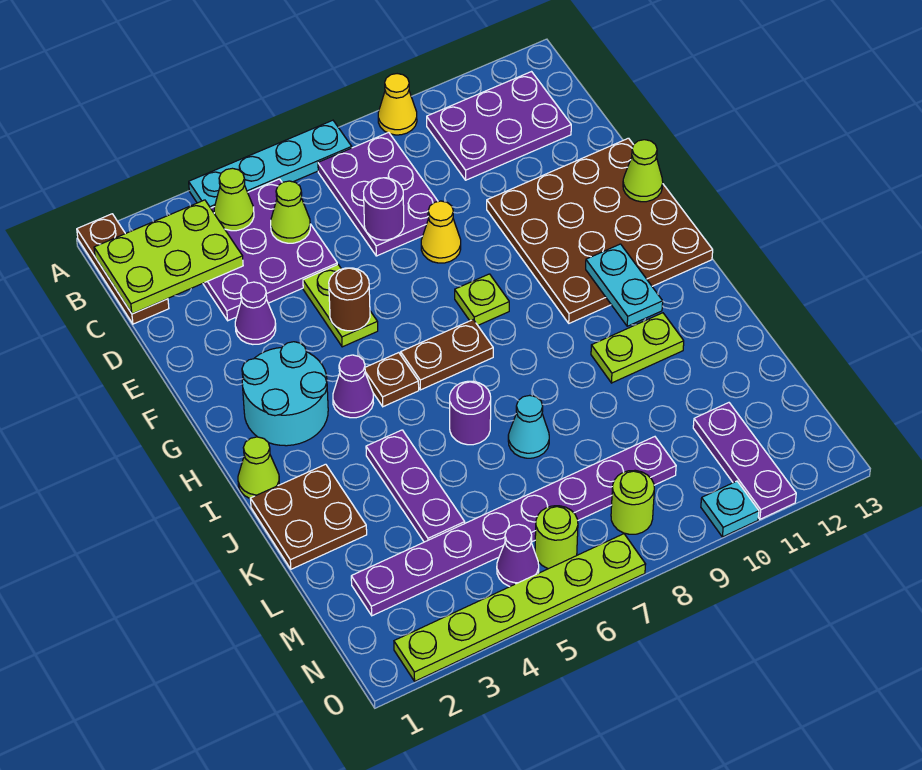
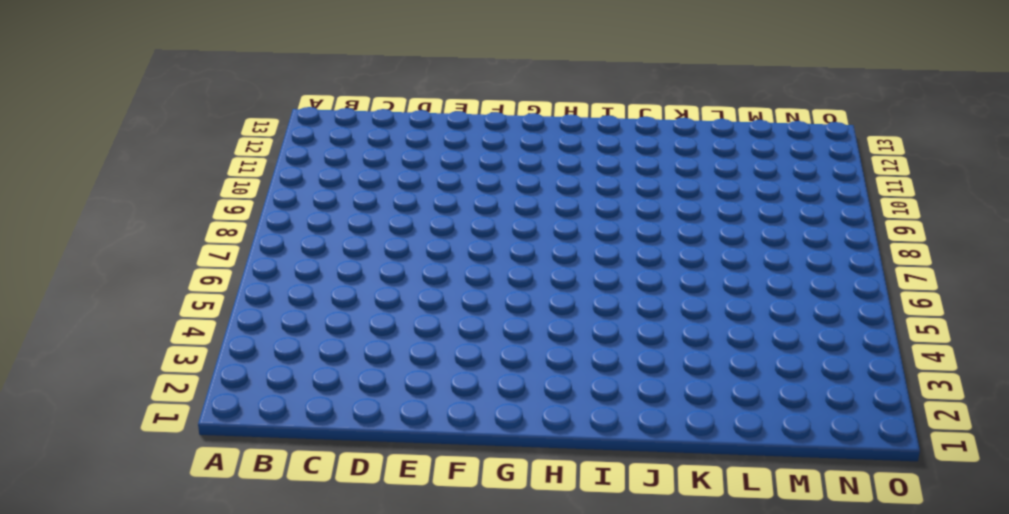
none -> brown plate A1:C1 level 1
none -> cyan plate A4:A7 level 1
none -> yellow cone A9 level 1
none -> purple plate B3:D5 level 1

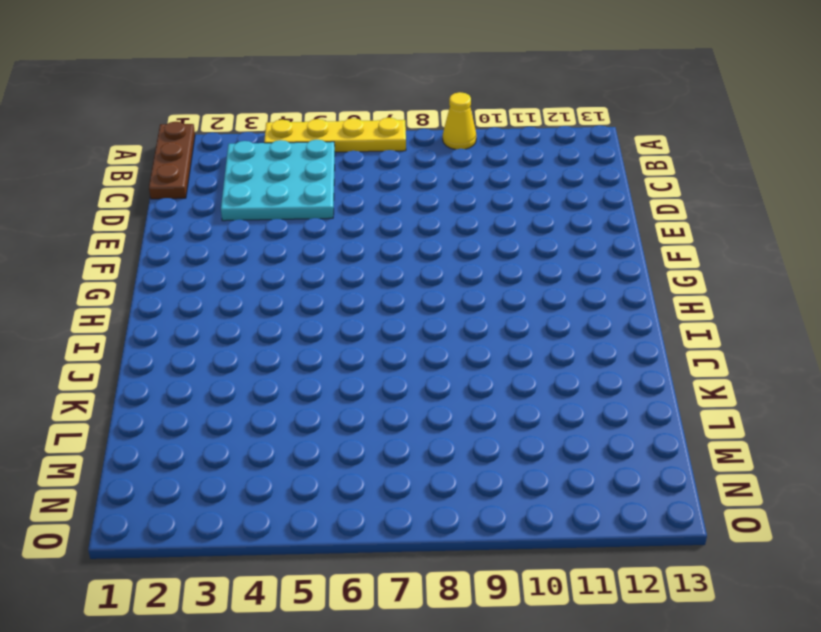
yellow plate A4:A7 level 1 -> cyan plate A4:A7 level 1
cyan plate B3:D5 level 1 -> purple plate B3:D5 level 1
none -> purple plate B7:D8 level 1
none -> purple plate B10:C12 level 1
none -> purple cone E3 level 1
none -> lime plate E5:F5 level 1

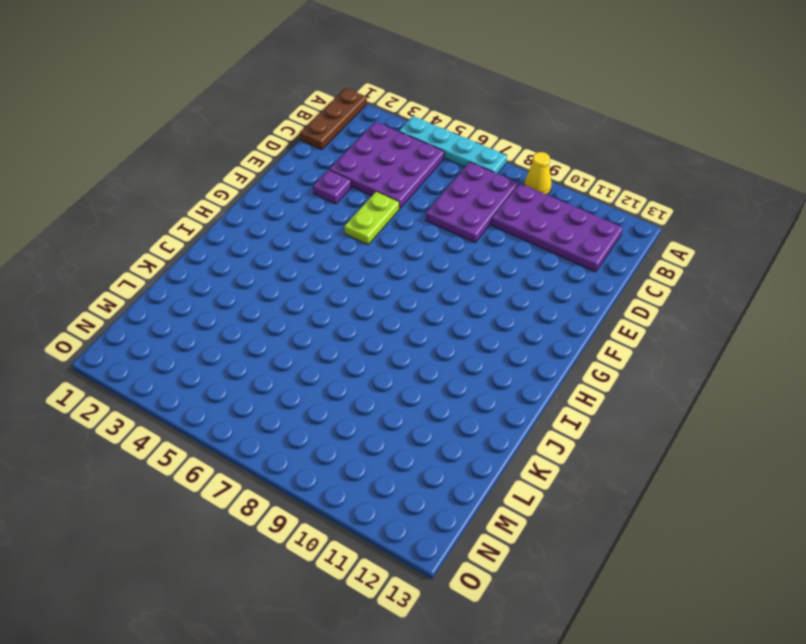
purple plate B9:C12 level 1 -> purple plate B10:C12 level 1
purple plate E3 level 1 -> purple cone E3 level 1
none -> yellow cone E8 level 1
none -> brown plate E10:H13 level 1
none -> cyan round brick G2:H3 level 1
none -> lime plate G8 level 1

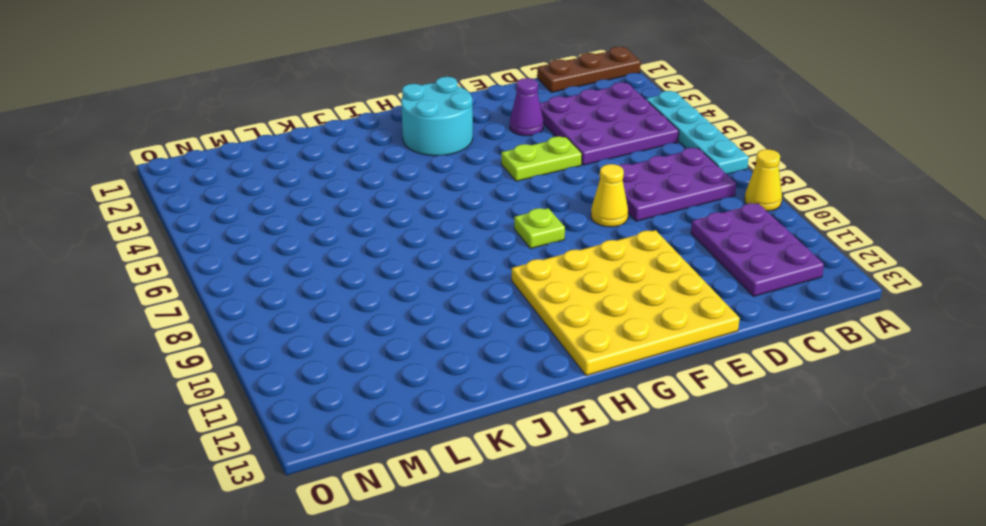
yellow plate E10:H13 level 1 -> brown plate E10:H13 level 1
none -> purple cone H4 level 1
none -> brown plate H5 level 1
none -> brown plate H6:H7 level 1
none -> lime cone I1 level 1

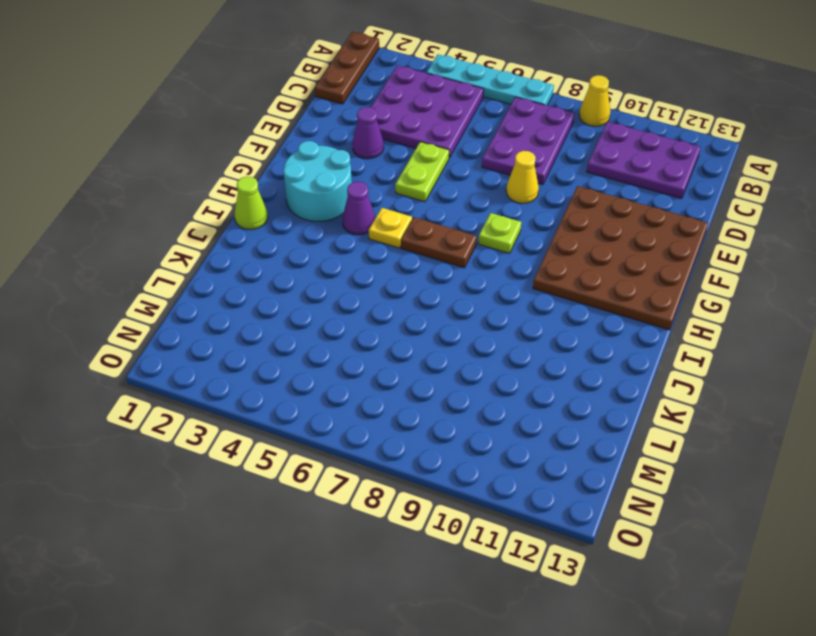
yellow plate H5 level 1 -> brown plate H5 level 1
none -> brown plate J1:K2 level 1
none -> purple plate J4:L4 level 1
none -> purple round brick J6 level 1
none -> lime plate J10:J11 level 1

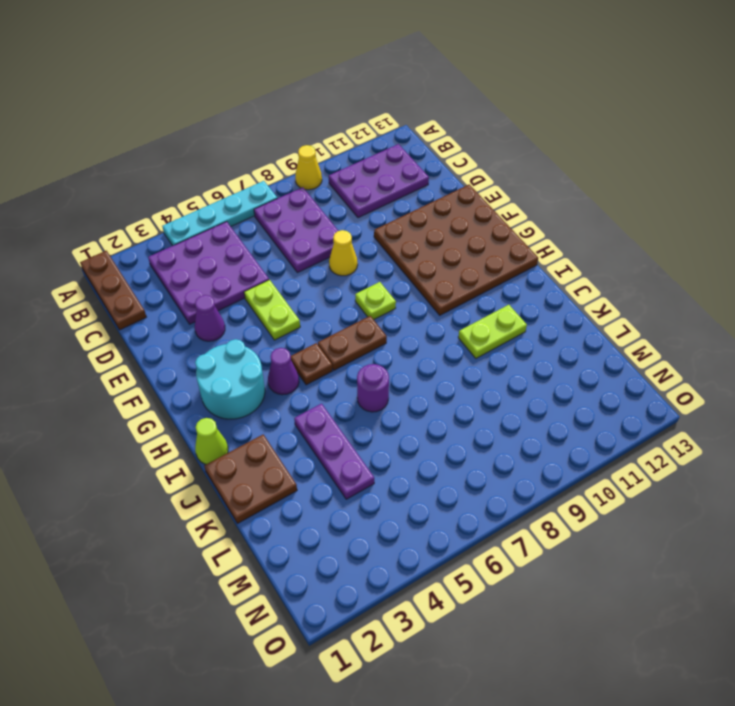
none -> cyan cone K7 level 1
none -> purple plate M2:M9 level 1
none -> purple plate M11:O11 level 1
none -> purple cone N5 level 1

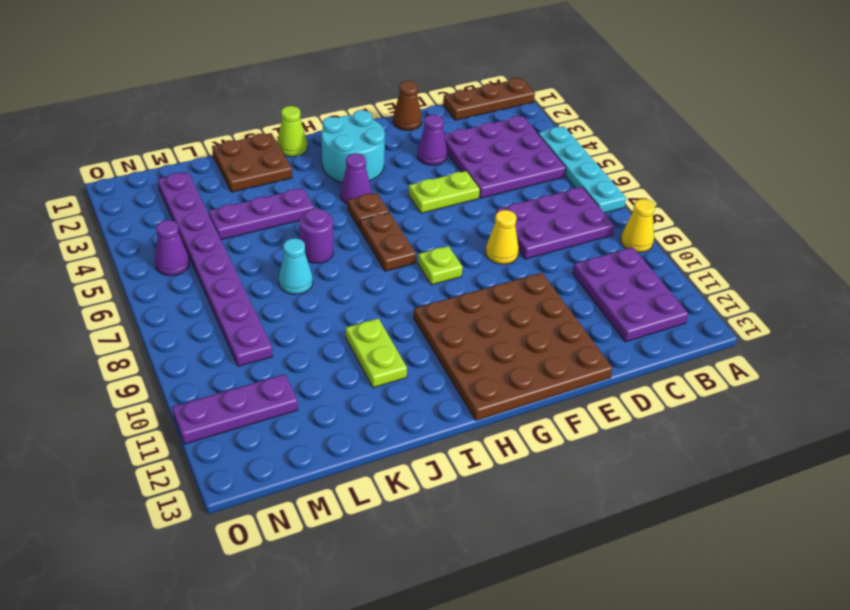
brown cone E1 level 1 -> none
none -> lime round brick N6 level 1
none -> lime round brick N8 level 1
none -> lime plate O2:O7 level 1
none -> cyan plate O10 level 1

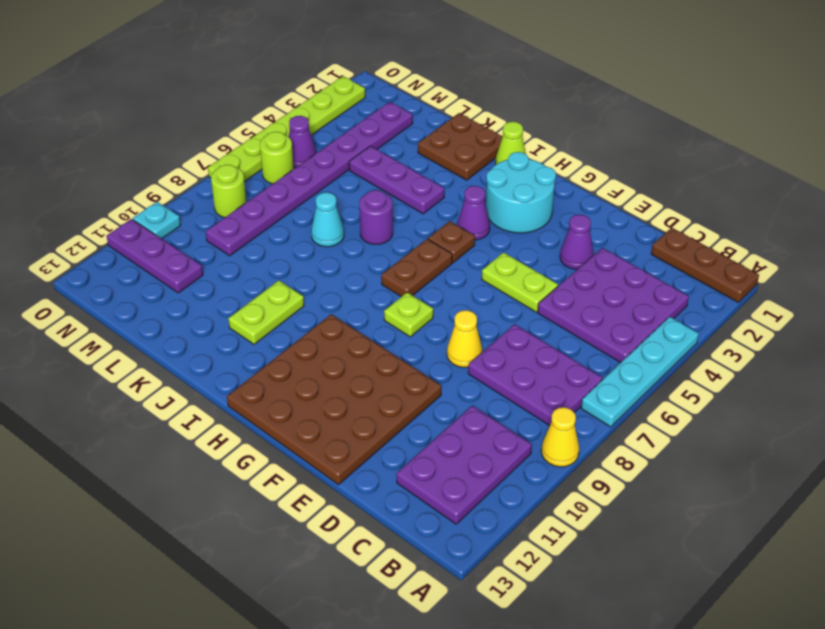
none -> lime plate B1:C3 level 2
none -> lime cone B4 level 2
none -> lime cone C5 level 2
none -> purple round brick D7 level 2

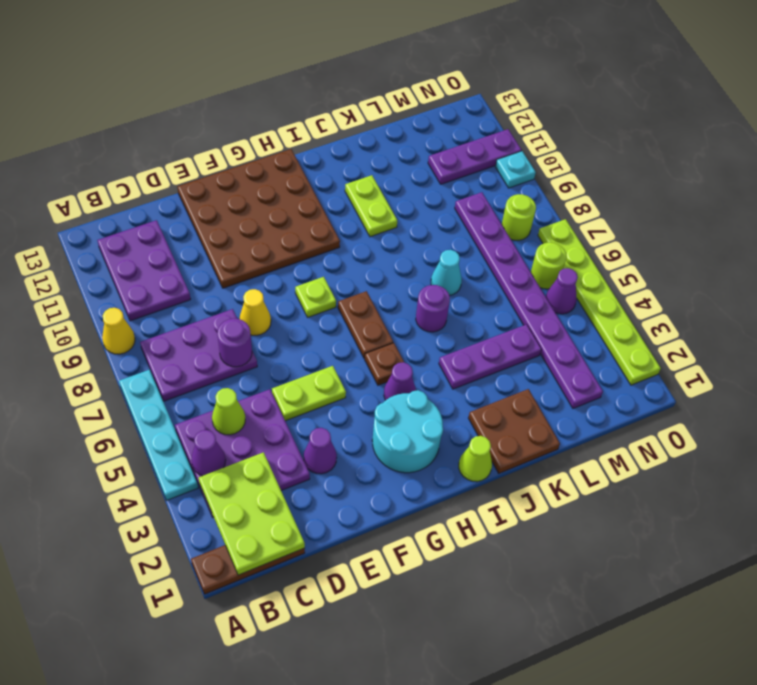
purple cone B4 level 2 -> lime cone B4 level 2
none -> brown round brick F5 level 2
none -> lime cone F13 level 2
none -> cyan plate H11:I11 level 2

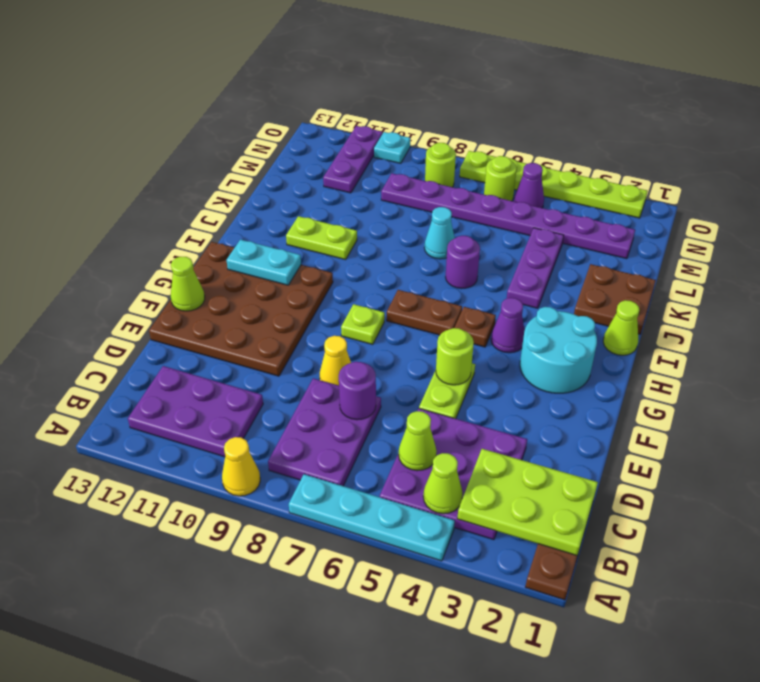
lime round brick F5 level 2 -> brown round brick F5 level 2
cyan plate H11:H12 level 2 -> cyan plate H11:I11 level 2
none -> purple cone E3 level 1

